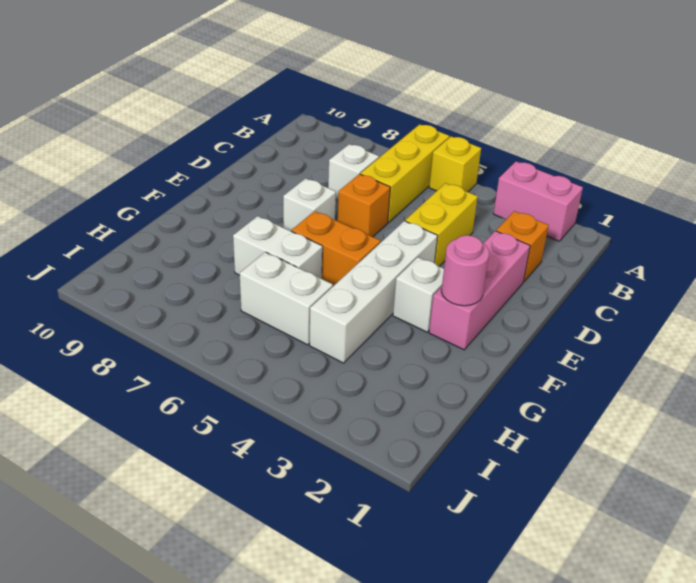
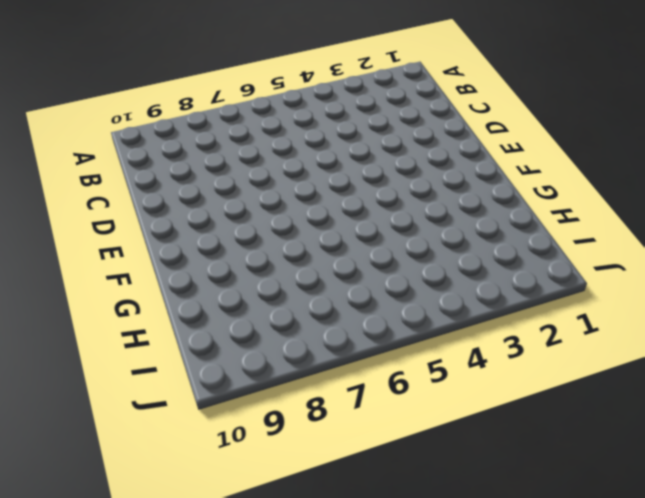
none -> pink brick A2:A3 level 1
none -> yellow brick A5 level 1
none -> yellow brick A6:C6 level 1

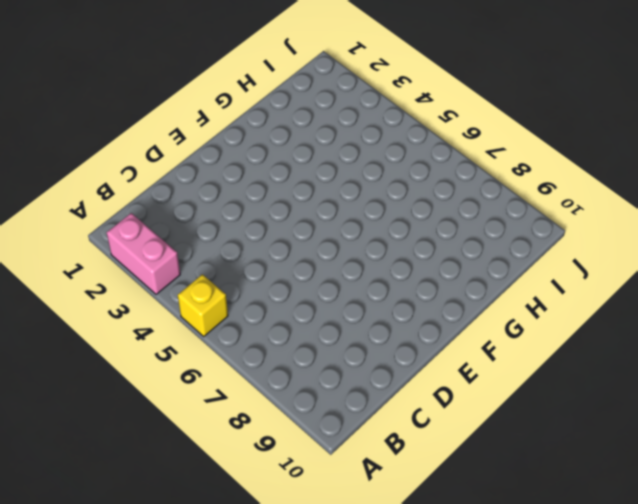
none -> yellow brick A6:C6 level 1
none -> orange brick C2 level 1
none -> yellow brick C4:D4 level 1

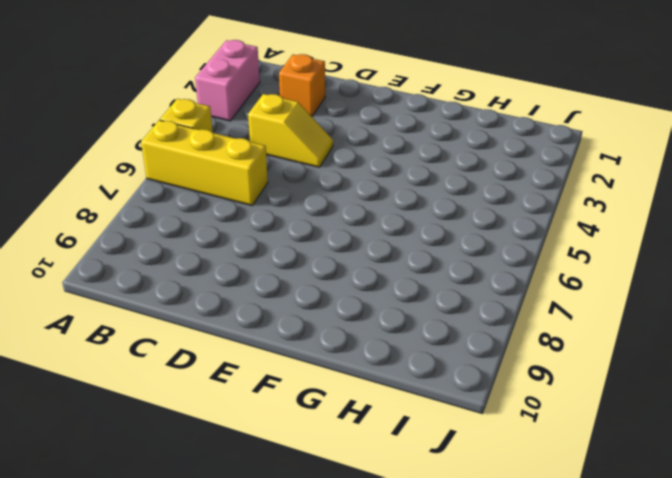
yellow slope C4:D4 level 1 top C -> yellow brick C4:D4 level 1
none -> white brick C7 level 1
none -> pink brick D2:F2 level 1
none -> orange brick D6 level 1

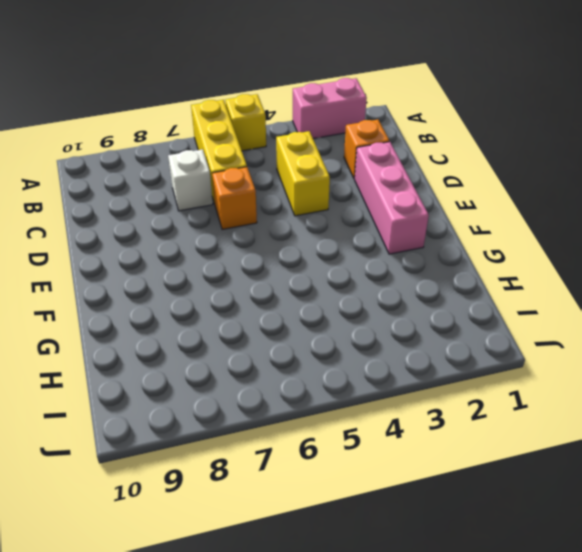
none -> white brick E4:H4 level 1
none -> white brick E7 level 1
none -> white brick F3 level 1

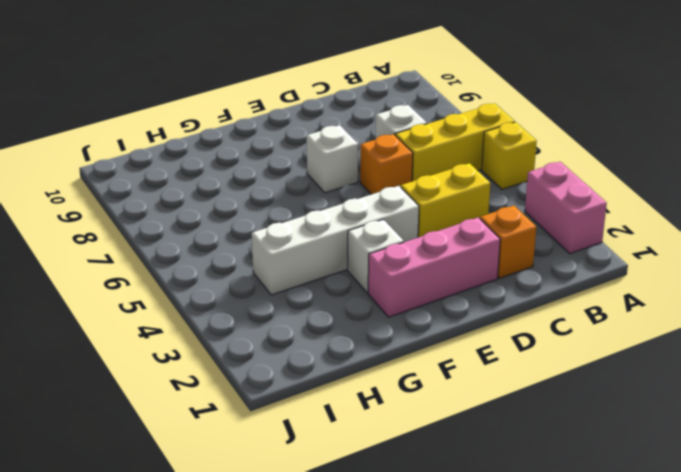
none -> orange brick F5:F6 level 1
none -> white brick G6:G7 level 1
none -> white brick H5:H6 level 1

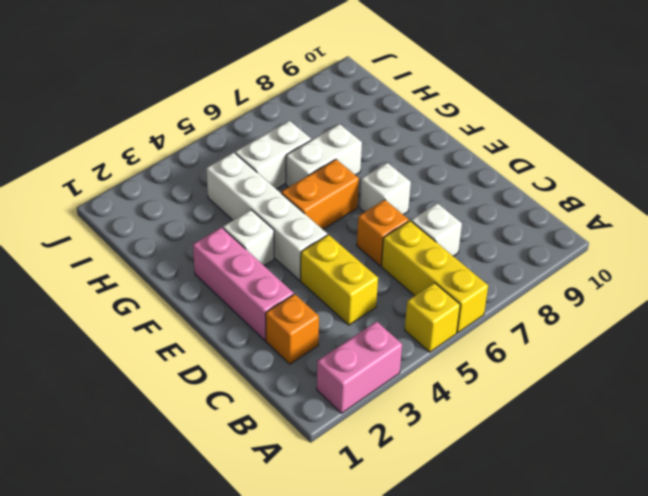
none -> pink round brick F2 level 2

